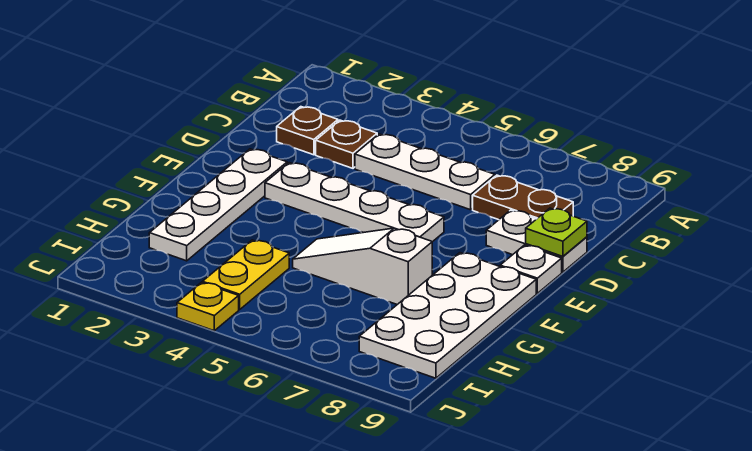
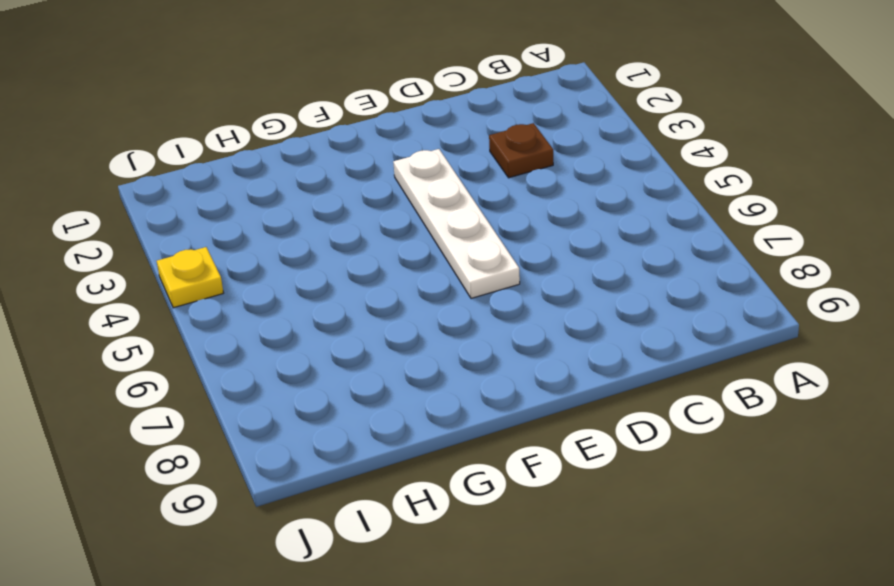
none -> brown plate C2 level 1
none -> white plate C4:C6 level 1
none -> brown plate C7:C8 level 1

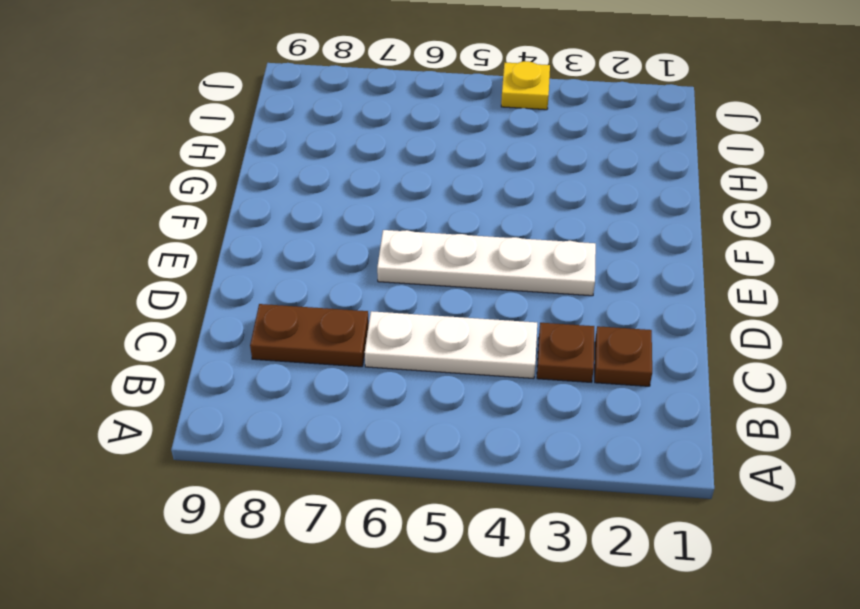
none -> white plate D8:D9 level 1
none -> white plate E2:H2 level 1
none -> white plate E9 level 1

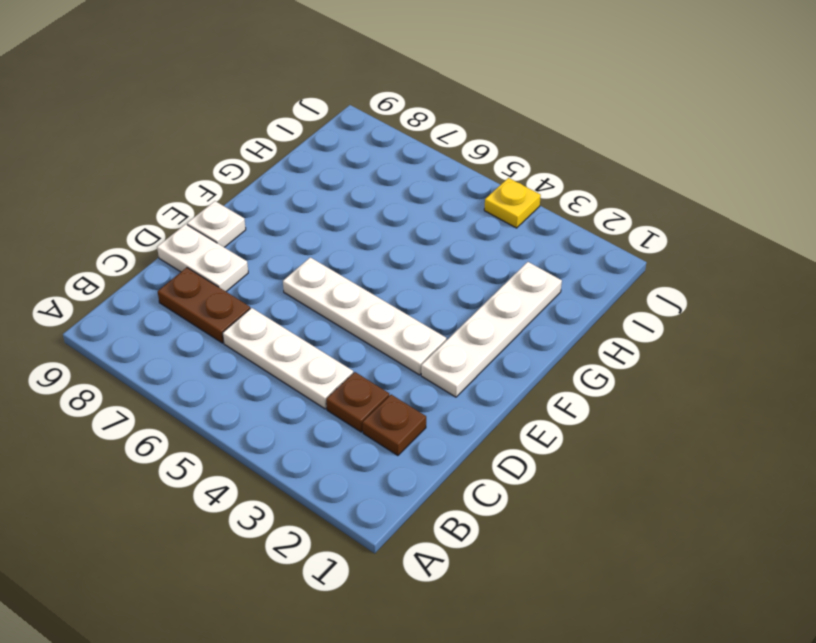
none -> white plate F8:I9 level 1
none -> white slope G5:G7 level 1 top 7
none -> yellow plate H4:I4 level 1

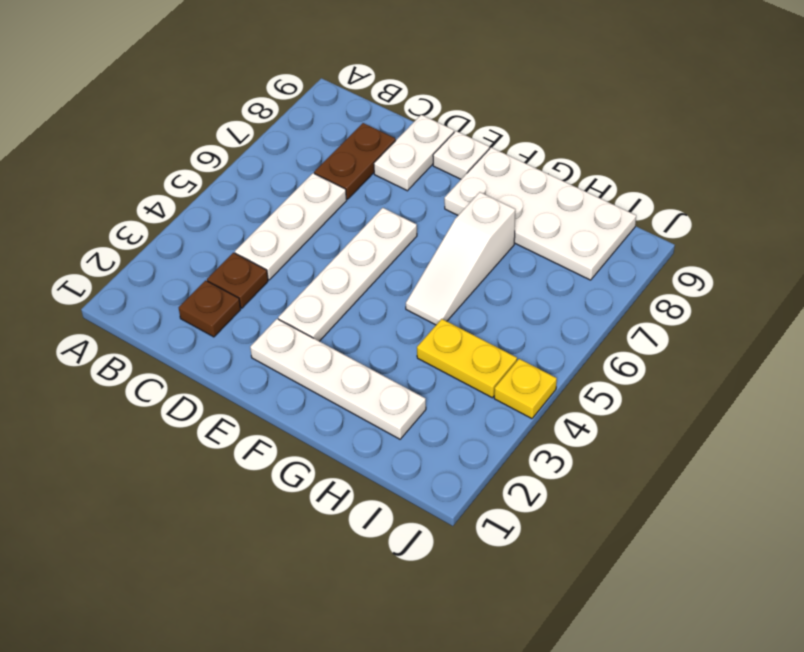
none -> lime plate D9 level 2

